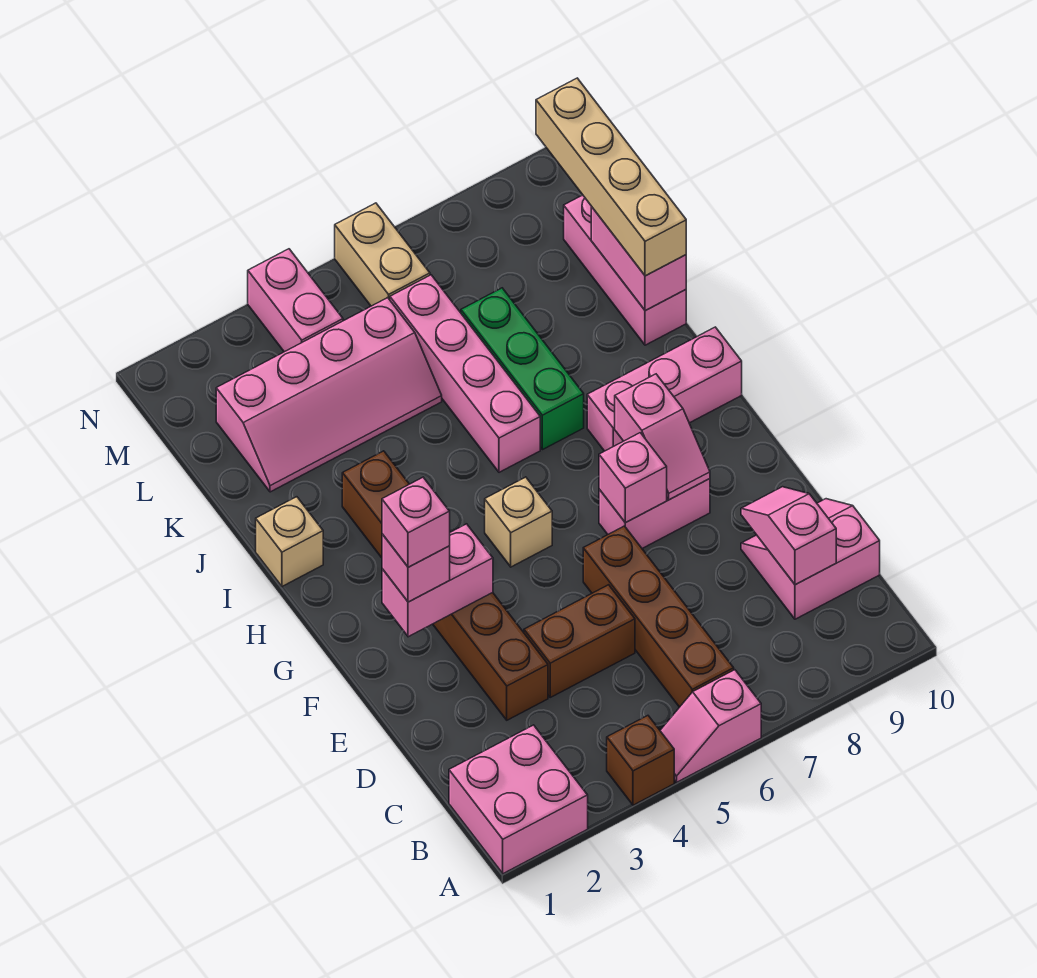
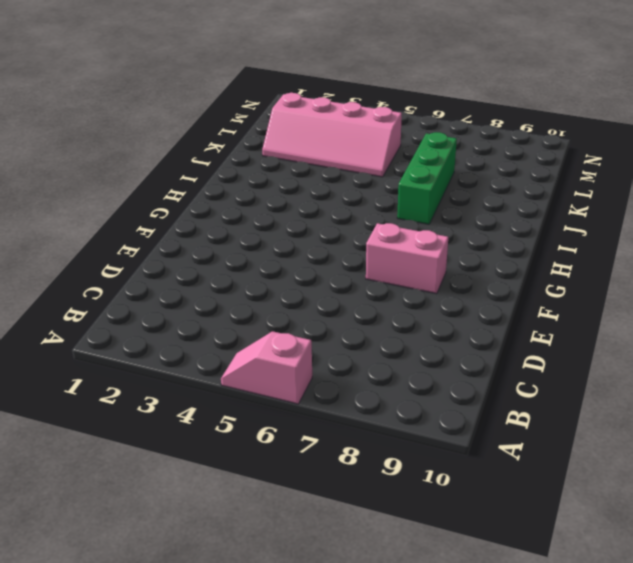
none -> pink brick A1:B2 level 1
none -> brown brick A4 level 1
none -> brown brick B6:E6 level 1

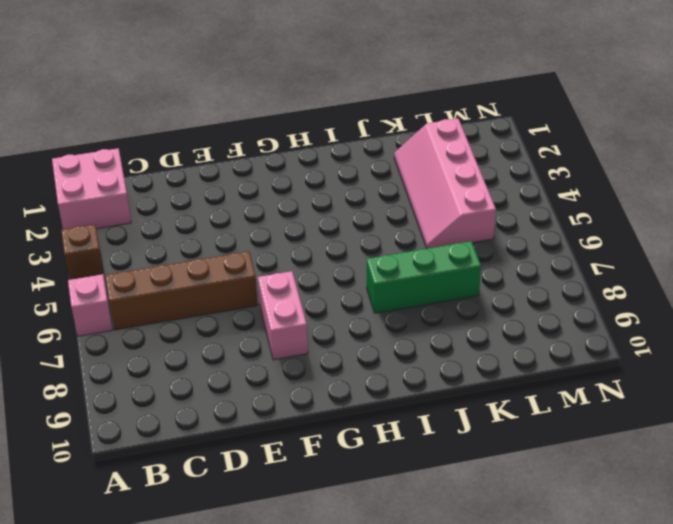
none -> pink slope C9:D10 level 1 top C
none -> brown brick D3:I3 level 1
none -> brown brick D4:D5 level 1

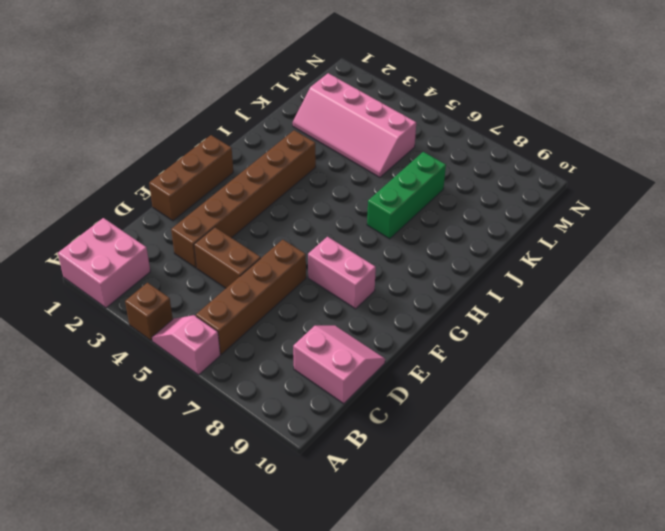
brown brick E1:G1 level 1 -> none
none -> tan brick G5 level 1
none -> pink brick H8:H10 level 1
none -> tan brick I1 level 1

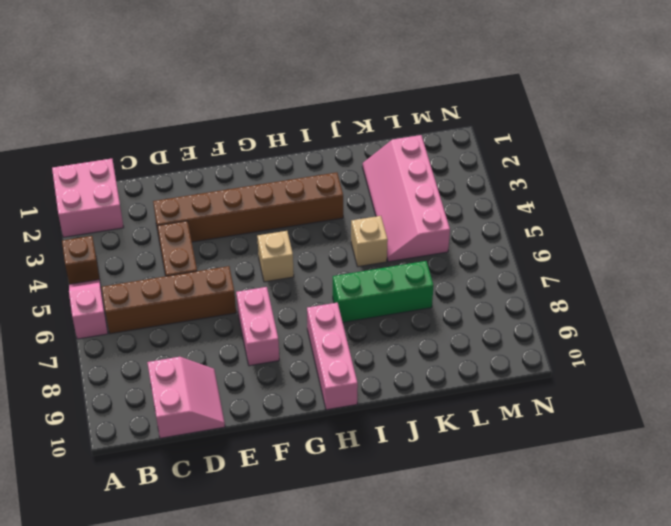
tan brick J5 level 1 -> tan brick I1 level 1
none -> pink brick I6:L6 level 1
none -> pink brick J10:L10 level 1
none -> pink brick M4:N4 level 1

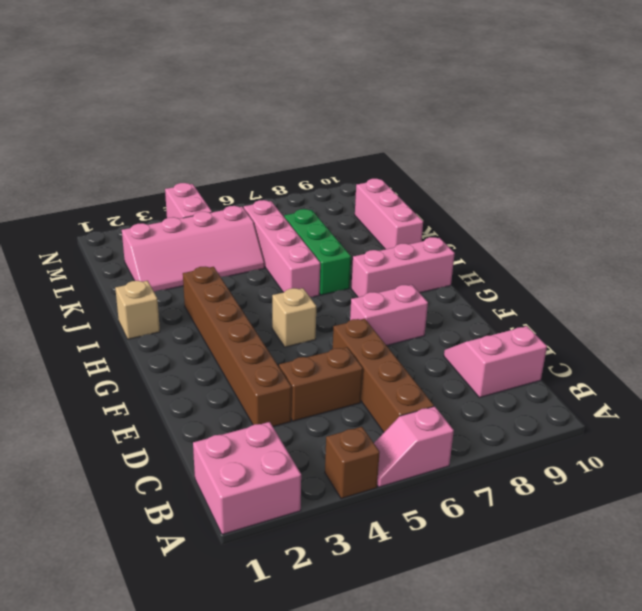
none -> tan brick M6:N6 level 1
none -> pink slope C9:D9 level 2 top C
none -> pink brick F2:F3 level 2

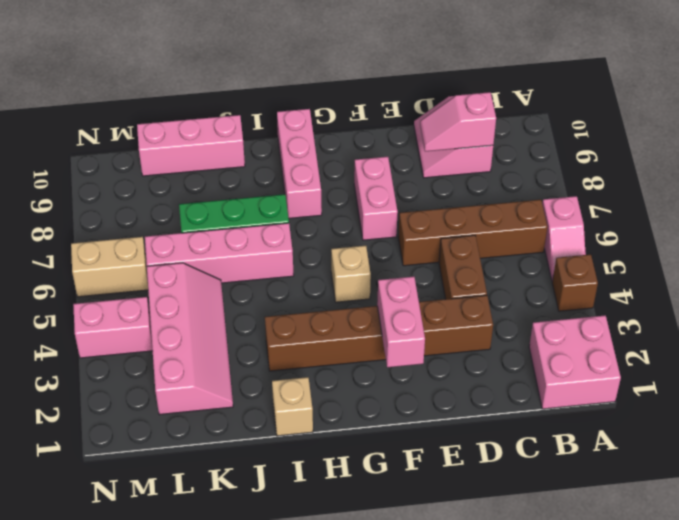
none -> pink brick F7 level 2
none -> pink slope F8:G8 level 2 top G
none -> pink brick J10:K10 level 2

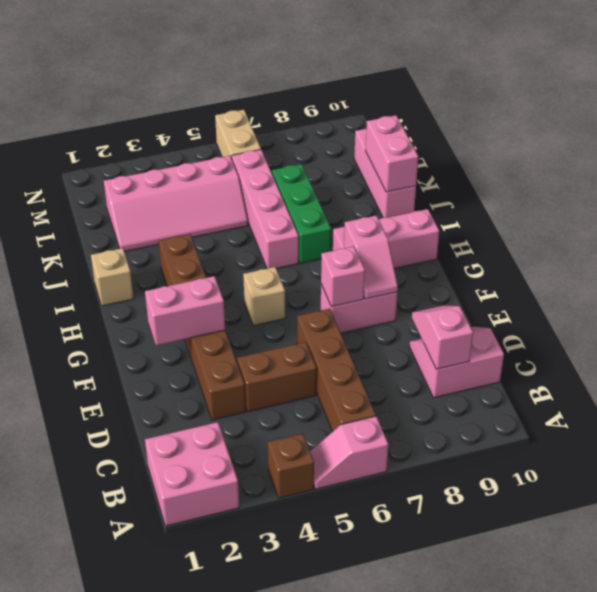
none -> pink brick M4:N4 level 1
none -> pink brick F2 level 3
none -> tan brick J10:M10 level 3

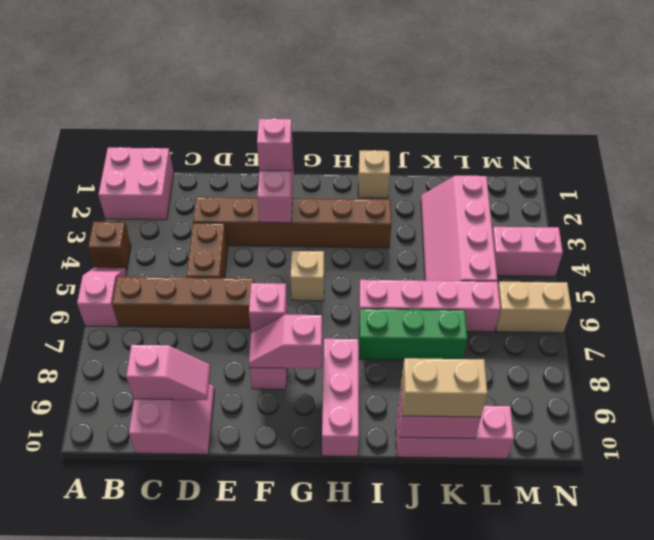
tan brick J10:K10 level 3 -> tan brick J10:M10 level 3
none -> pink brick F2 level 4

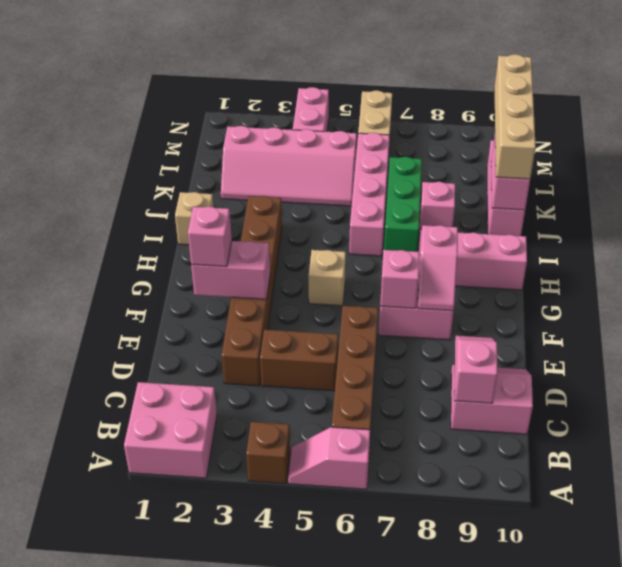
pink brick J8 level 1 -> pink brick F2 level 4

